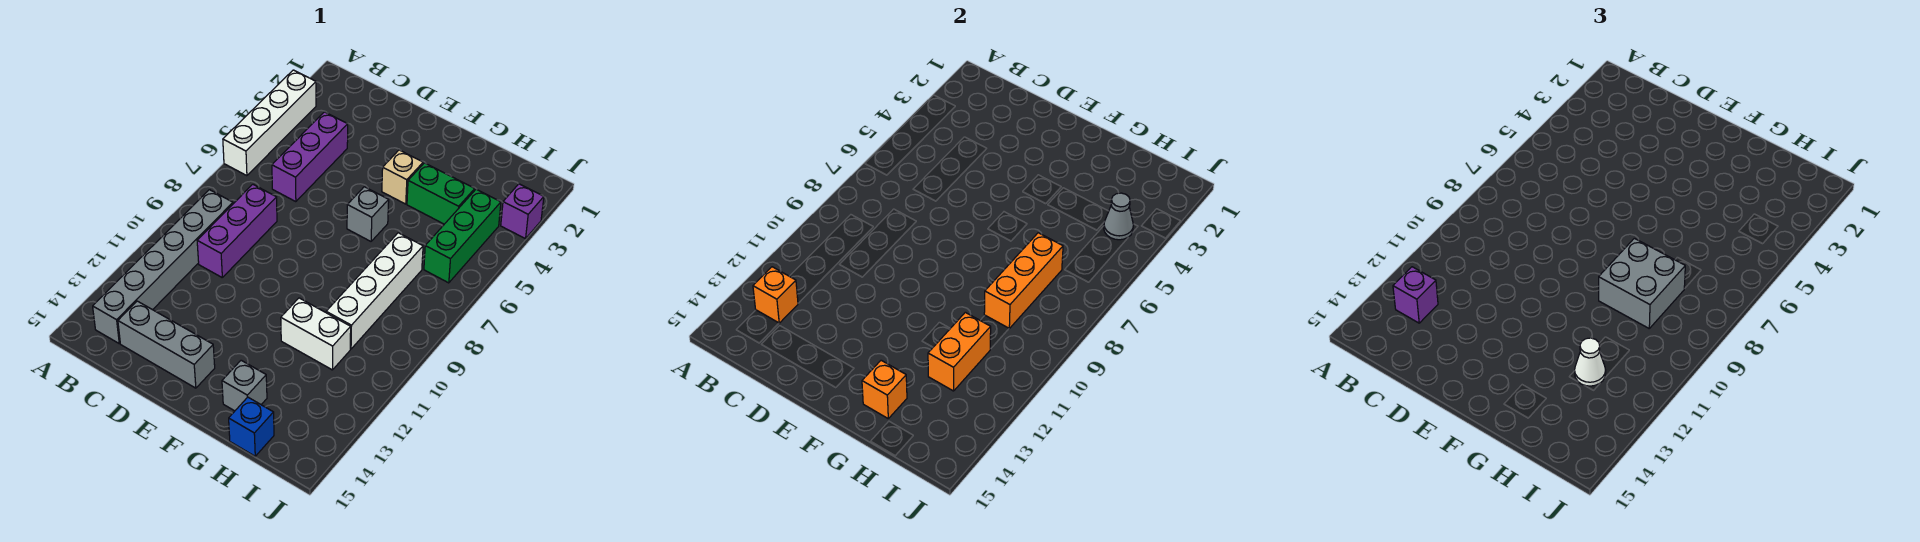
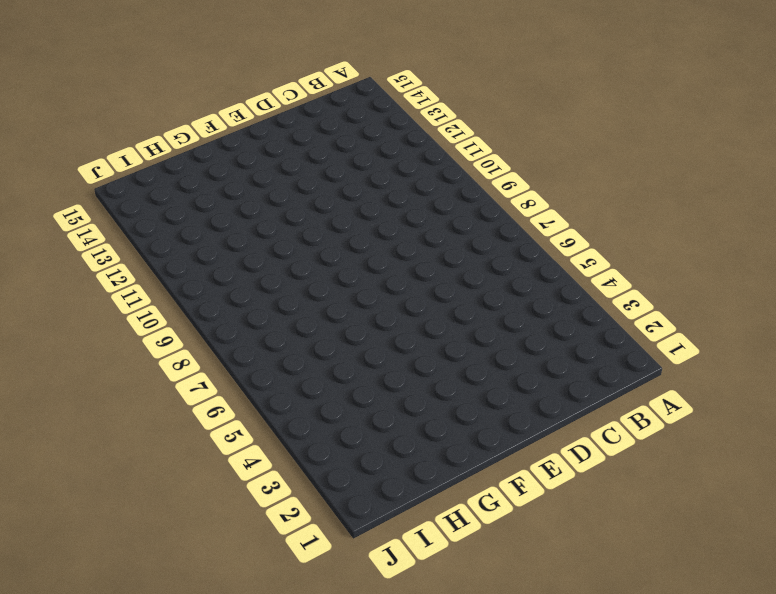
none -> white brick A3:A6 level 1
none -> grey brick B9:B14 level 1
none -> purple brick C4:C6 level 1

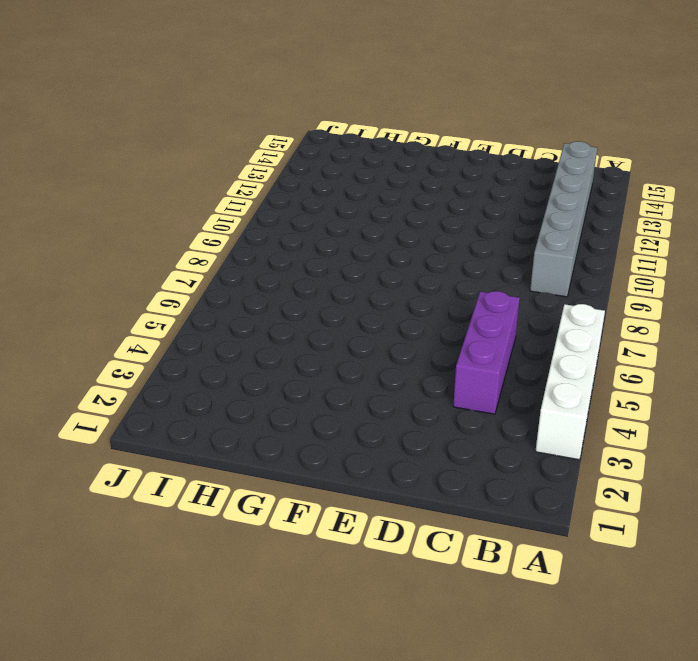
none -> purple brick C8:C10 level 1
none -> grey brick C14:E14 level 1
none -> tan brick F4 level 1

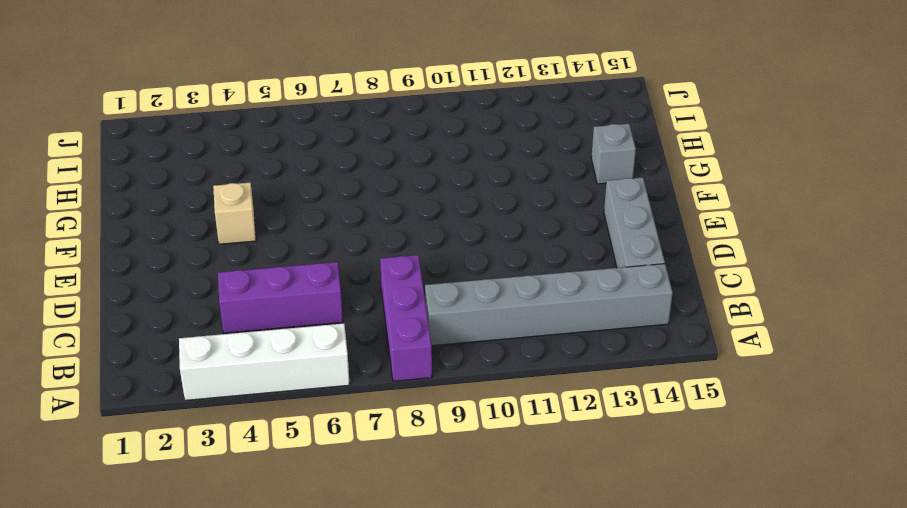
purple brick A8:C8 level 1 -> purple brick C8:C10 level 1
none -> grey brick F6 level 1
none -> green brick G4:H4 level 1
none -> white brick G11:H11 level 1

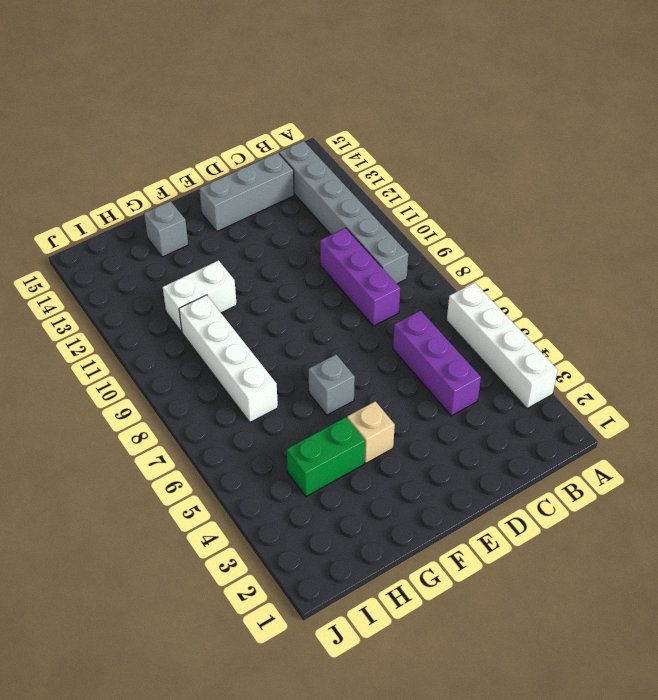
none -> blue brick H15 level 1
none -> green brick I4:I6 level 1
none -> purple brick J3 level 1

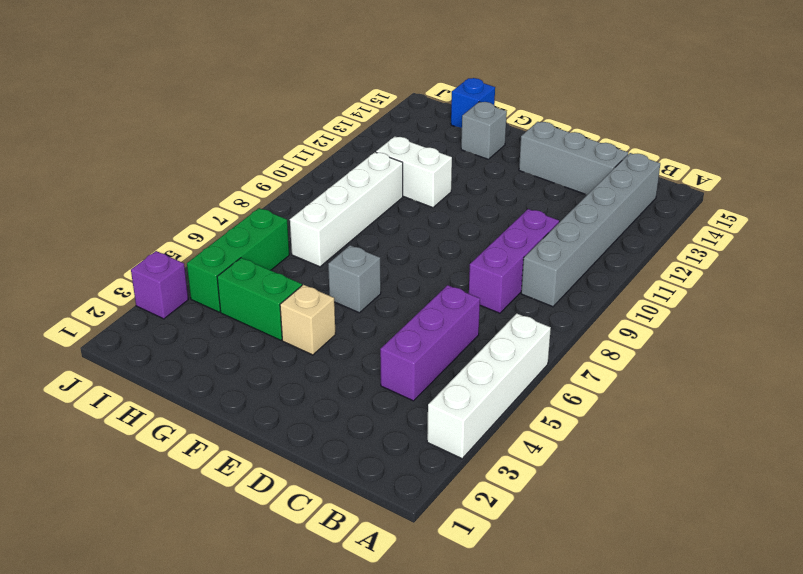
none -> orange brick B13 level 2
none -> orange brick G14 level 2
none -> orange brick H7:H9 level 2

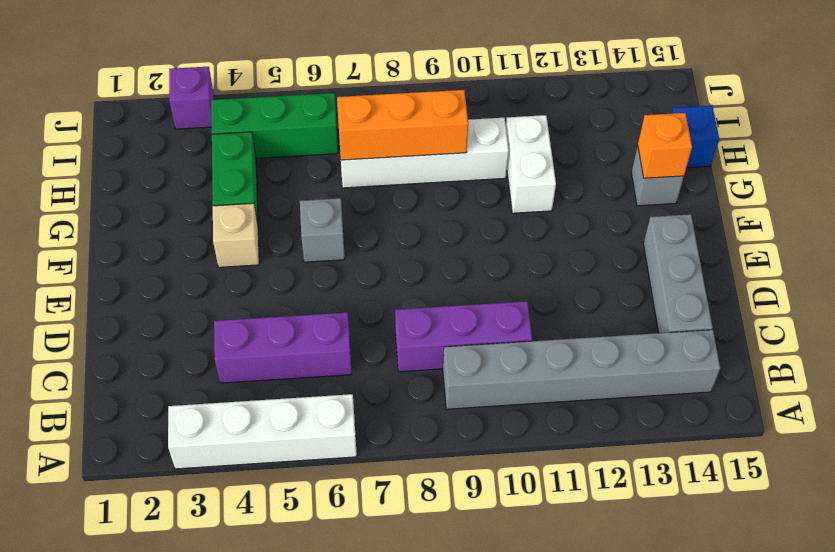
none -> orange brick B13 level 2
none -> orange brick H11:H12 level 2
none -> grey cone I4 level 2

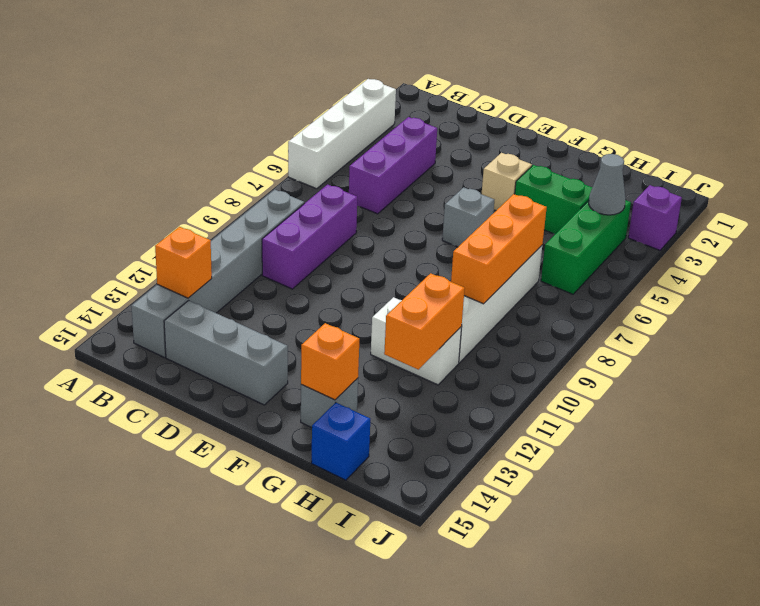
none -> purple brick B13 level 3
none -> grey brick G8:H9 level 3
none -> white cone H12 level 3

